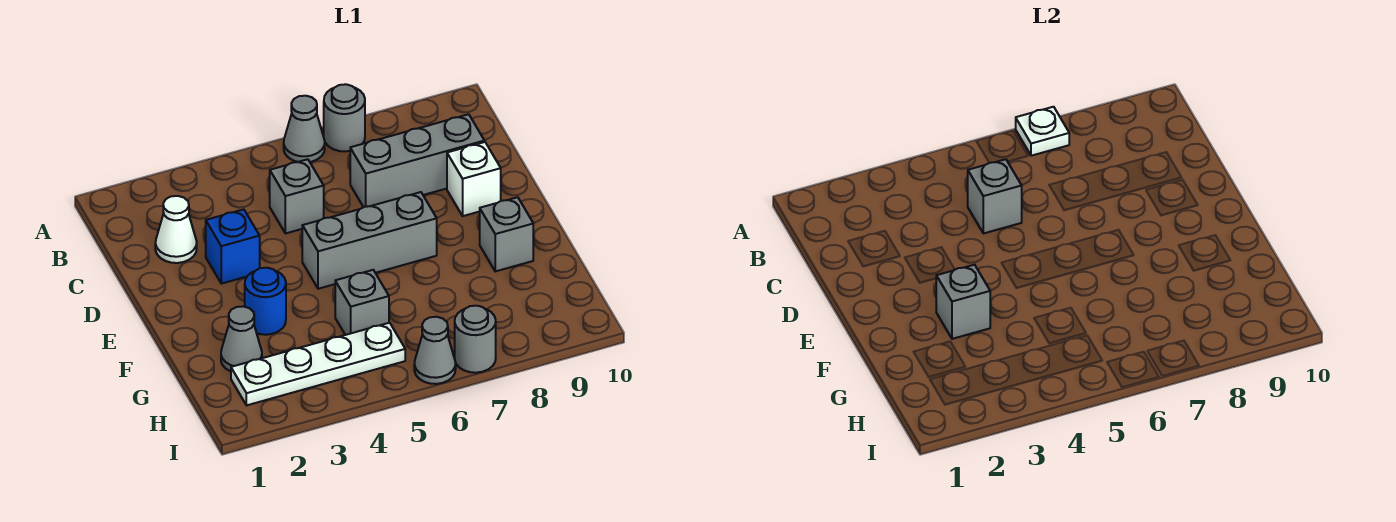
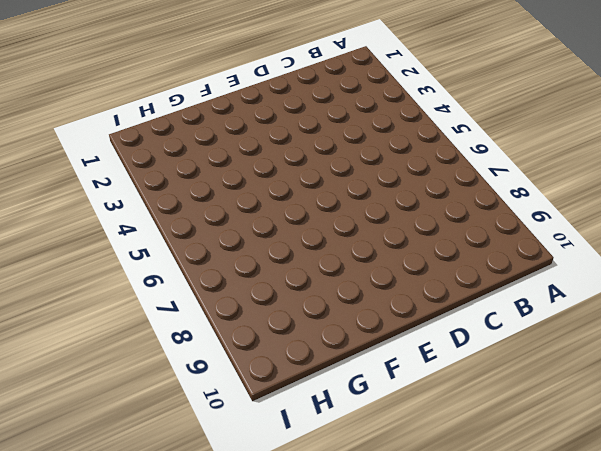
none -> grey cone A6 level 1
none -> grey round brick A7 level 1
none -> white cone C2 level 1

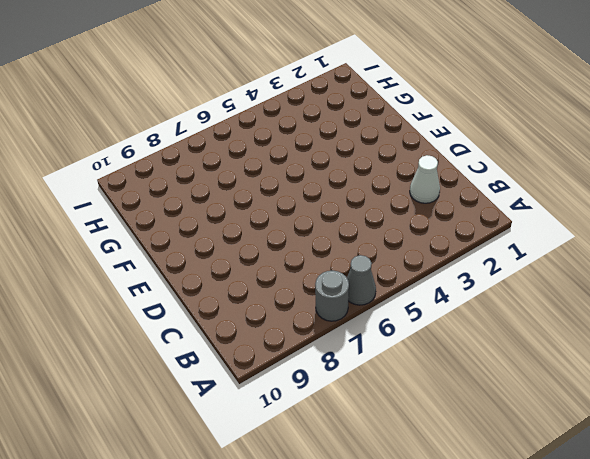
none -> grey brick C5 level 1
none -> grey brick C7:C9 level 1
none -> blue brick D3 level 1

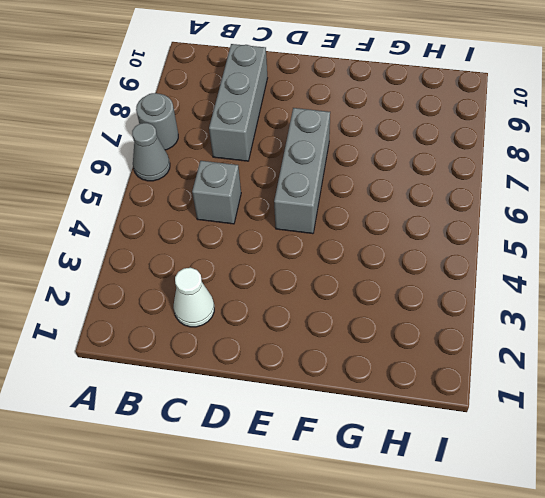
none -> blue brick D3 level 1
none -> white brick D9 level 1
none -> blue round brick F3 level 1

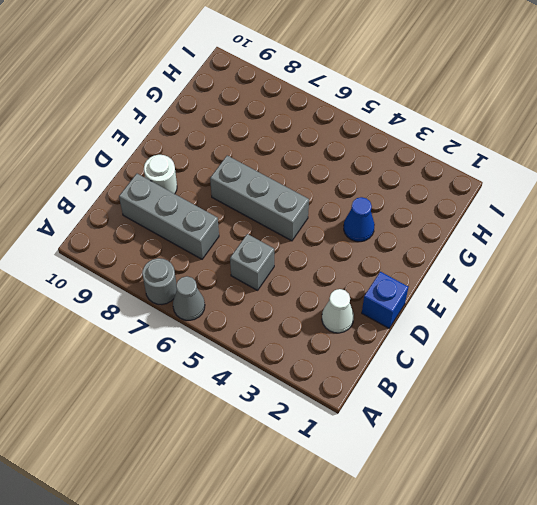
blue brick D1 level 1 -> blue brick D3 level 1
white round brick D9 level 1 -> white brick D9 level 1
blue cone F3 level 1 -> blue round brick F3 level 1
none -> grey brick F9 level 1
none -> grey cone G2 level 1
none -> grey brick G5 level 1

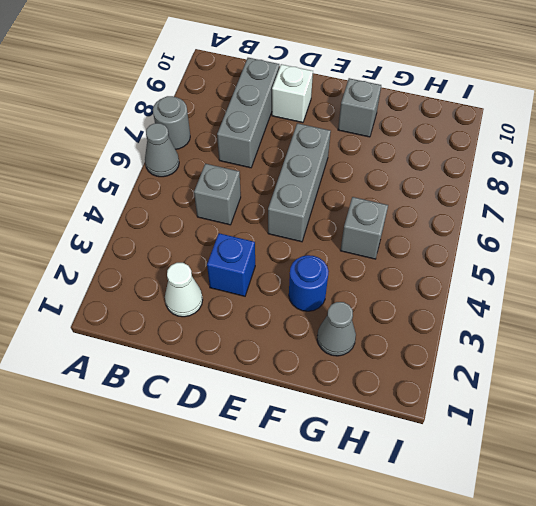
none -> white plate H2:H5 level 1
none -> grey cone I6 level 1
none -> grey round brick I7 level 1

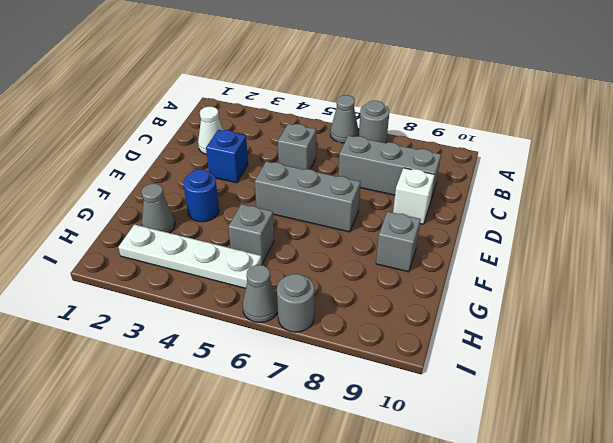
none -> white plate A7 level 2
none -> grey brick C5 level 2
none -> grey brick F3 level 2

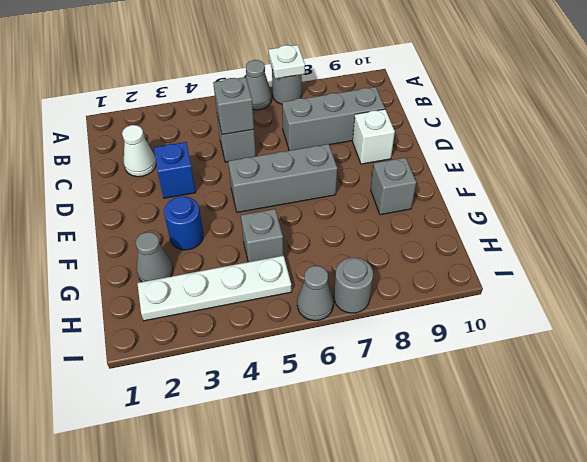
none -> grey brick F3 level 2

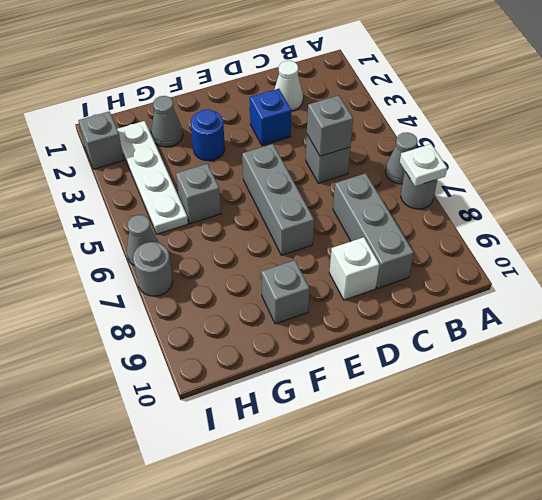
grey brick I2 level 1 -> grey brick F3 level 2

